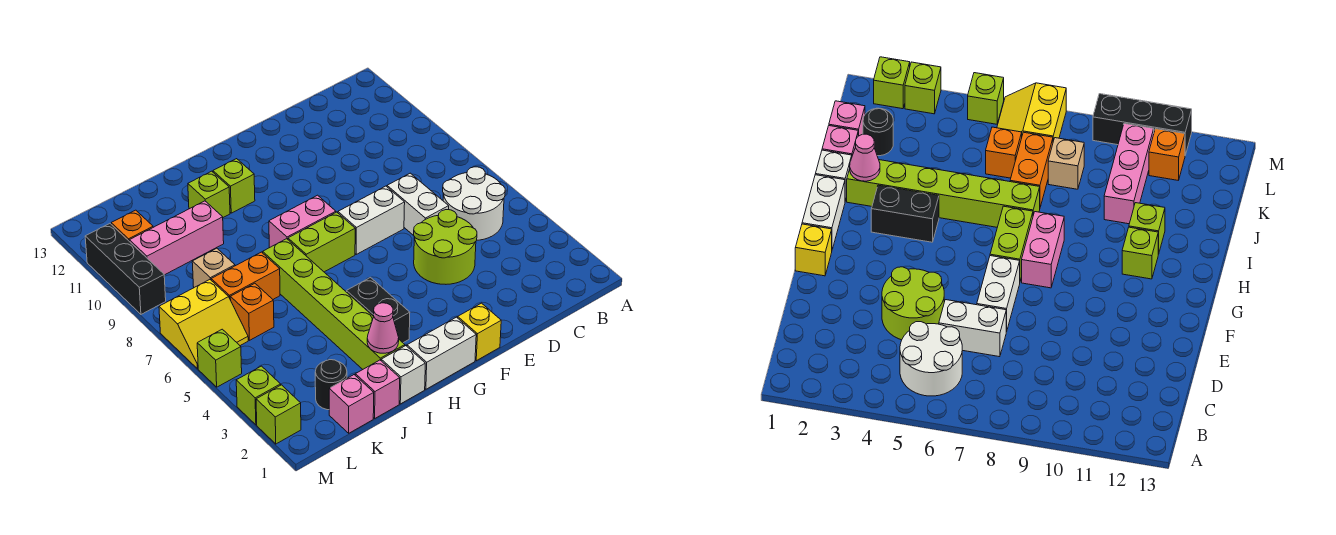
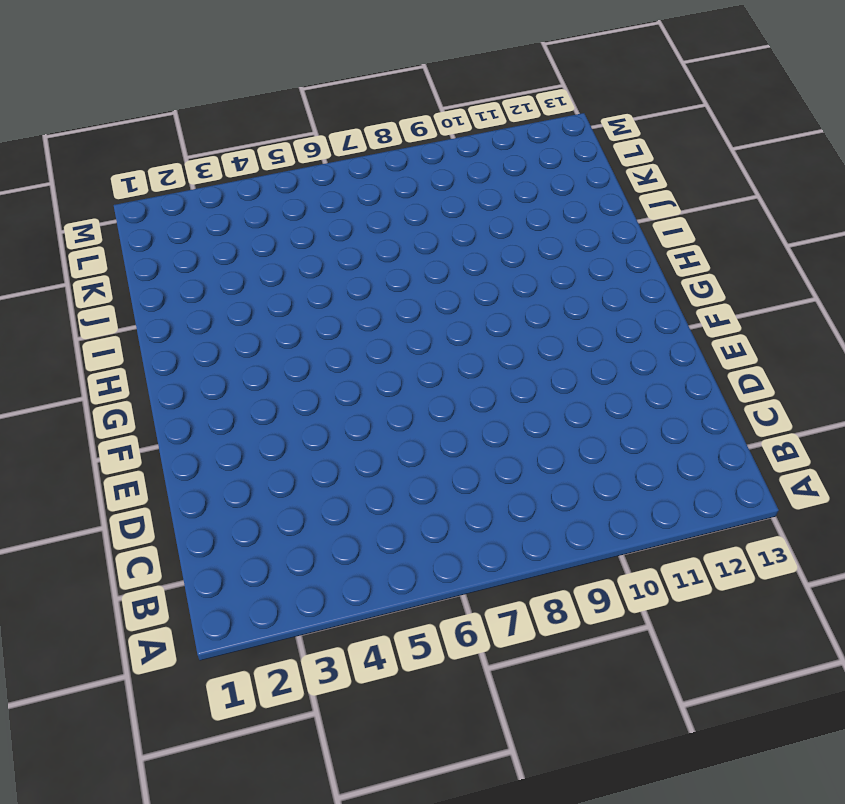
none -> white round brick B5:C6 level 1
none -> lime round brick D4:E5 level 1
none -> white brick D6:D7 level 1

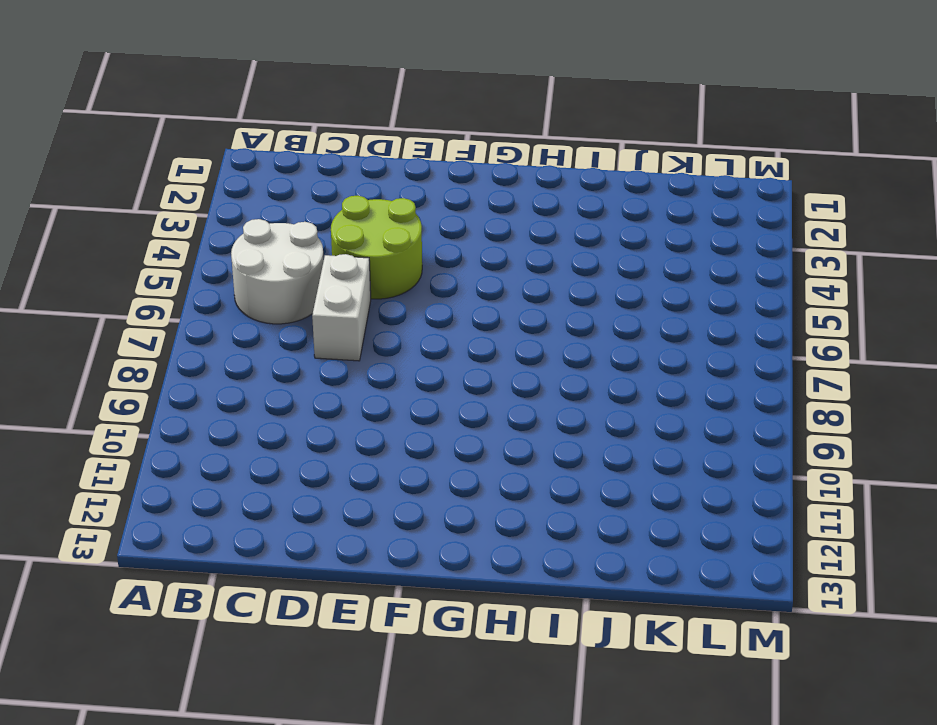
none -> white brick E7:F7 level 1
none -> yellow brick F1 level 1
none -> white brick G1:H1 level 1

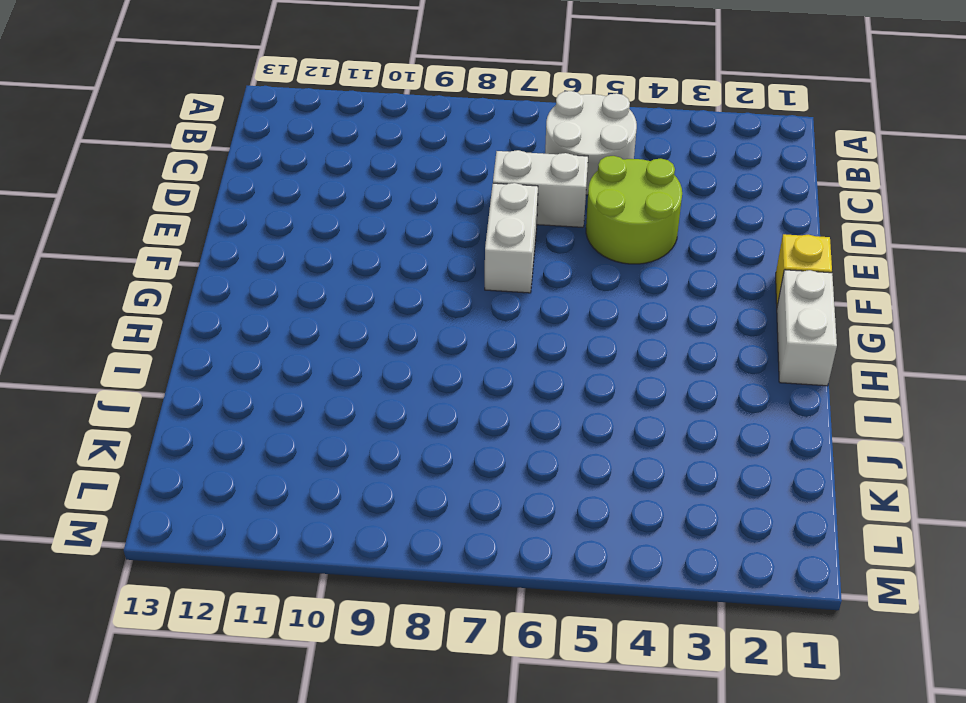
none -> lime brick G7:H7 level 1
none -> pink brick G8:H8 level 1
none -> black brick H3:H4 level 1

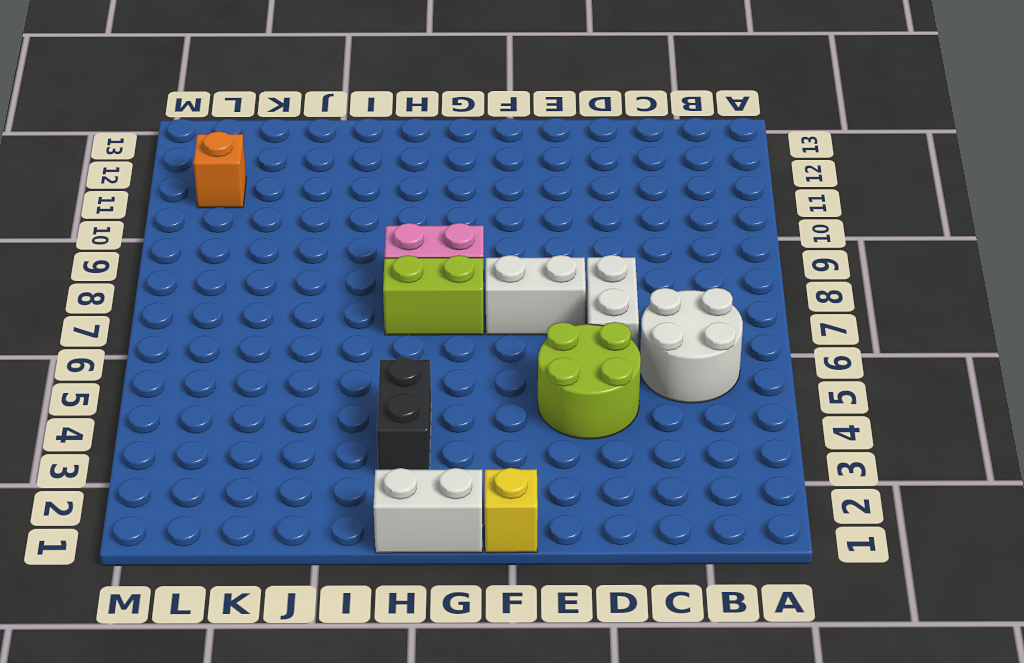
none -> lime brick H11 level 1
none -> white brick I1 level 1
none -> lime brick I2:I7 level 1

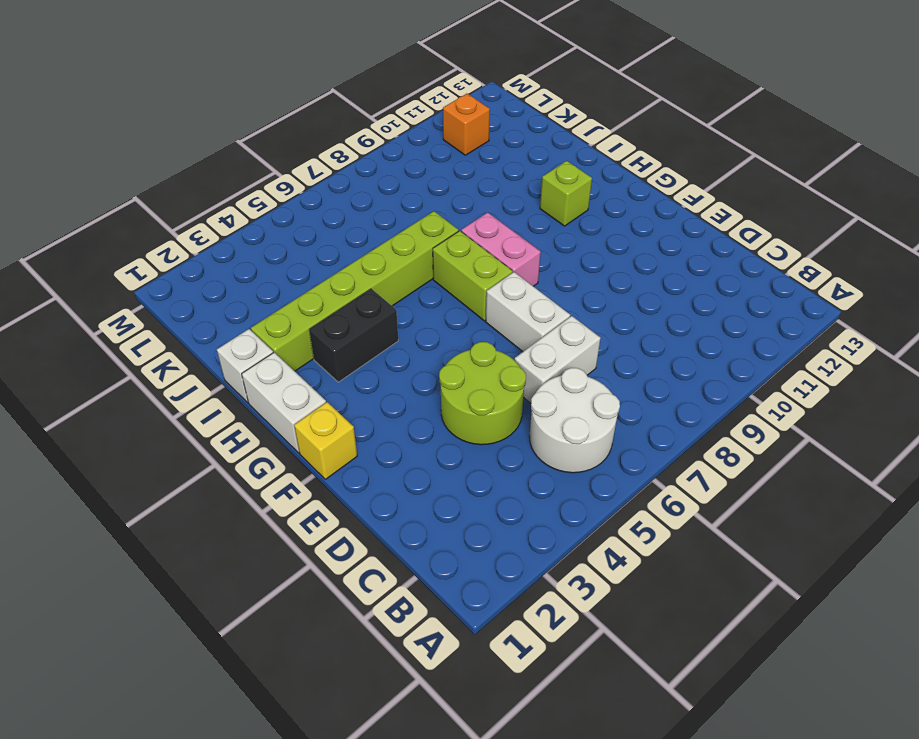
none -> lime brick I11 level 1
none -> pink brick J1 level 1
none -> orange brick J7:K7 level 1

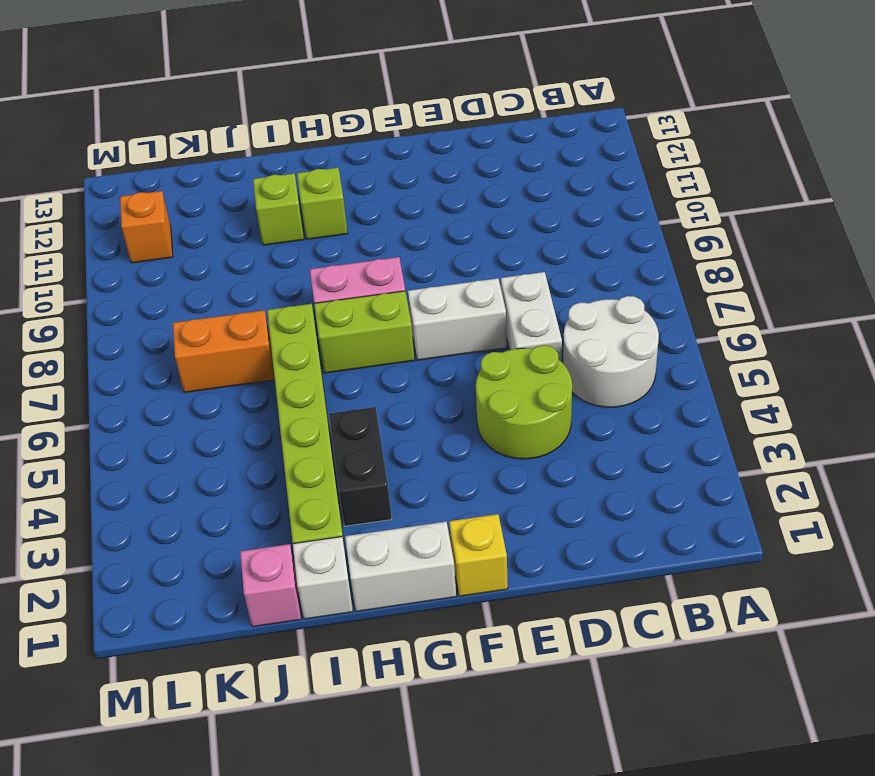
none -> pink brick J10:L10 level 1
none -> pink brick K1 level 1
none -> black round brick K2 level 1

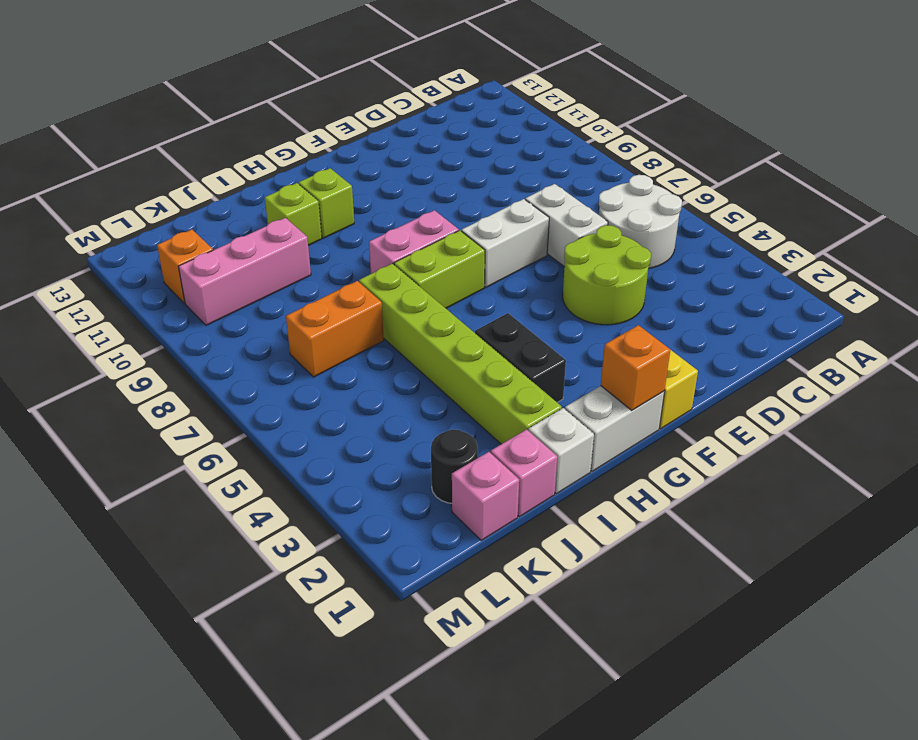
orange brick G1 level 2 -> orange brick K6 level 1
none -> tan brick K8 level 1
none -> yellow slope L6:M7 level 1 top 7
none -> lime brick M2 level 1

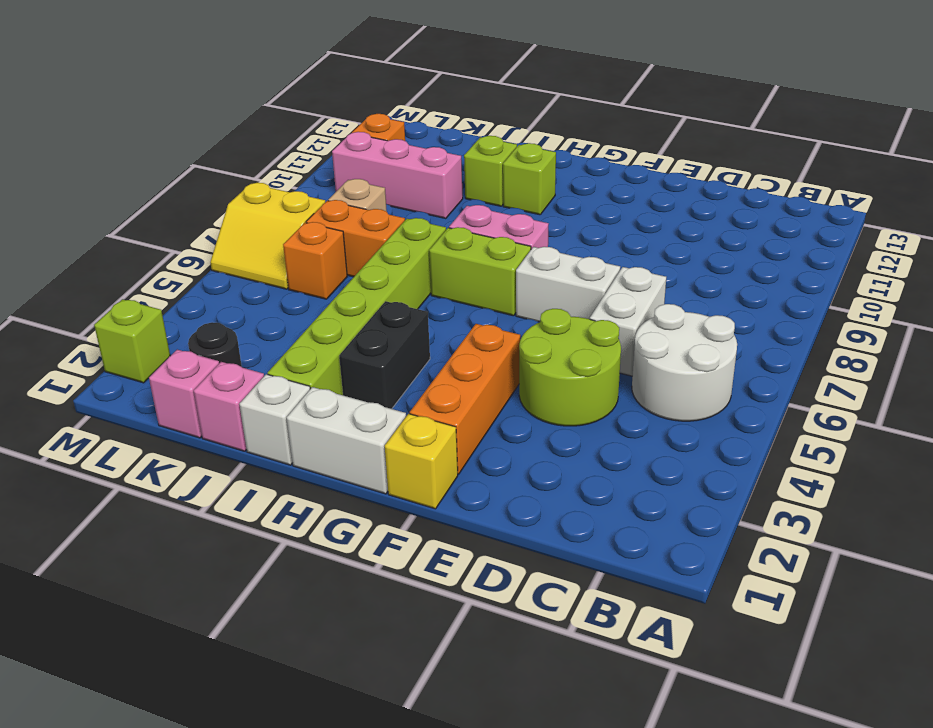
orange brick F2:F4 level 1 -> none
none -> lime brick M3 level 1
none -> lime brick M5 level 1
none -> black brick M9:M11 level 1

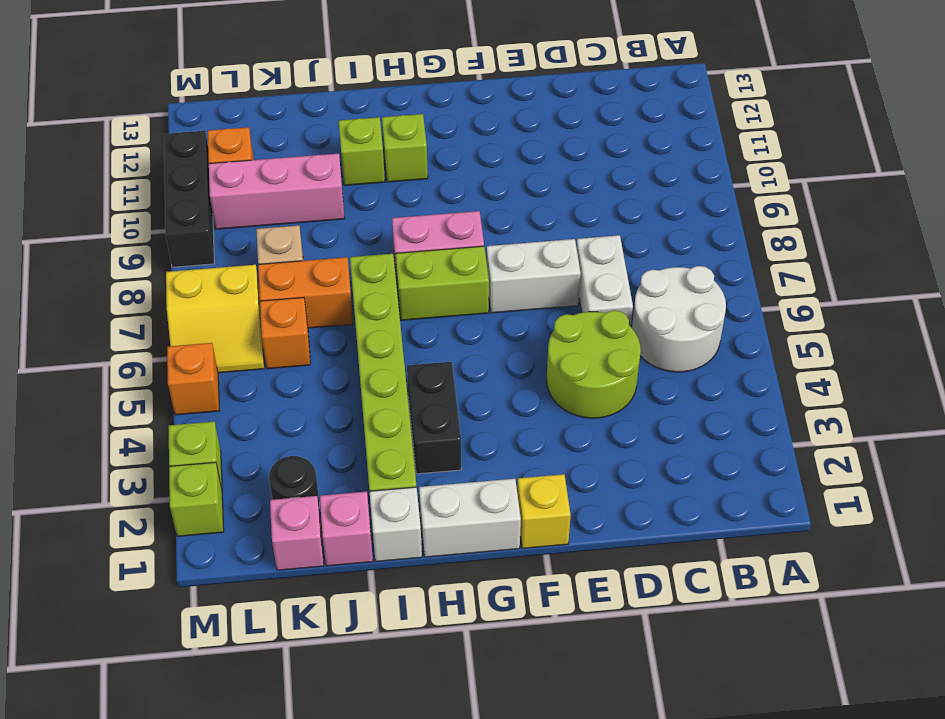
orange brick M5 level 1 -> lime brick M5 level 1
none -> pink cone I2 level 2

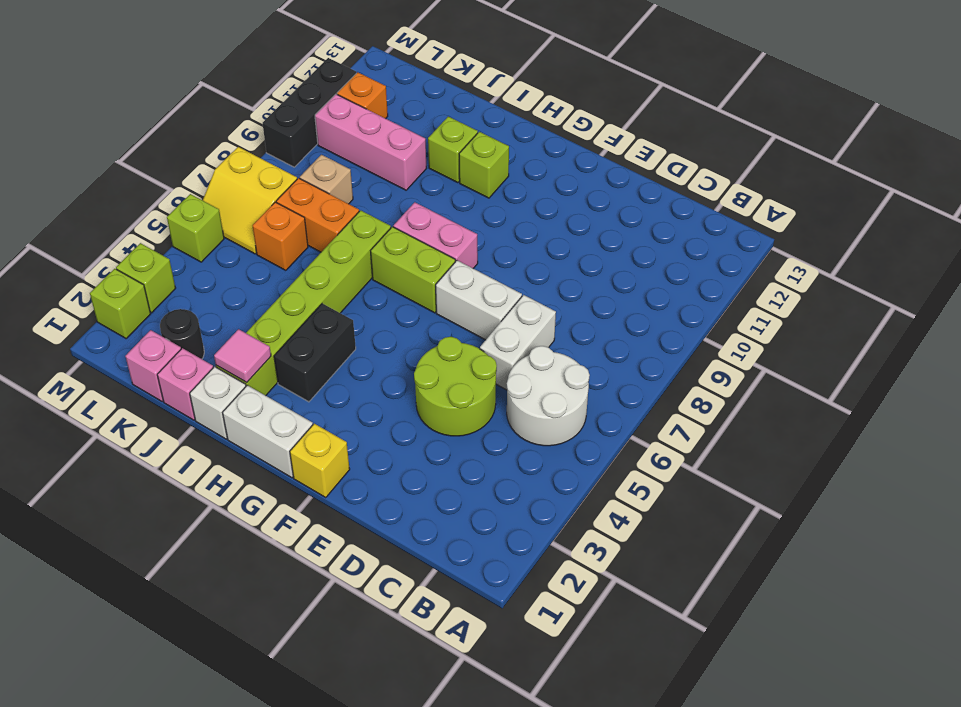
pink tile I2 level 2 -> pink cone I2 level 2

